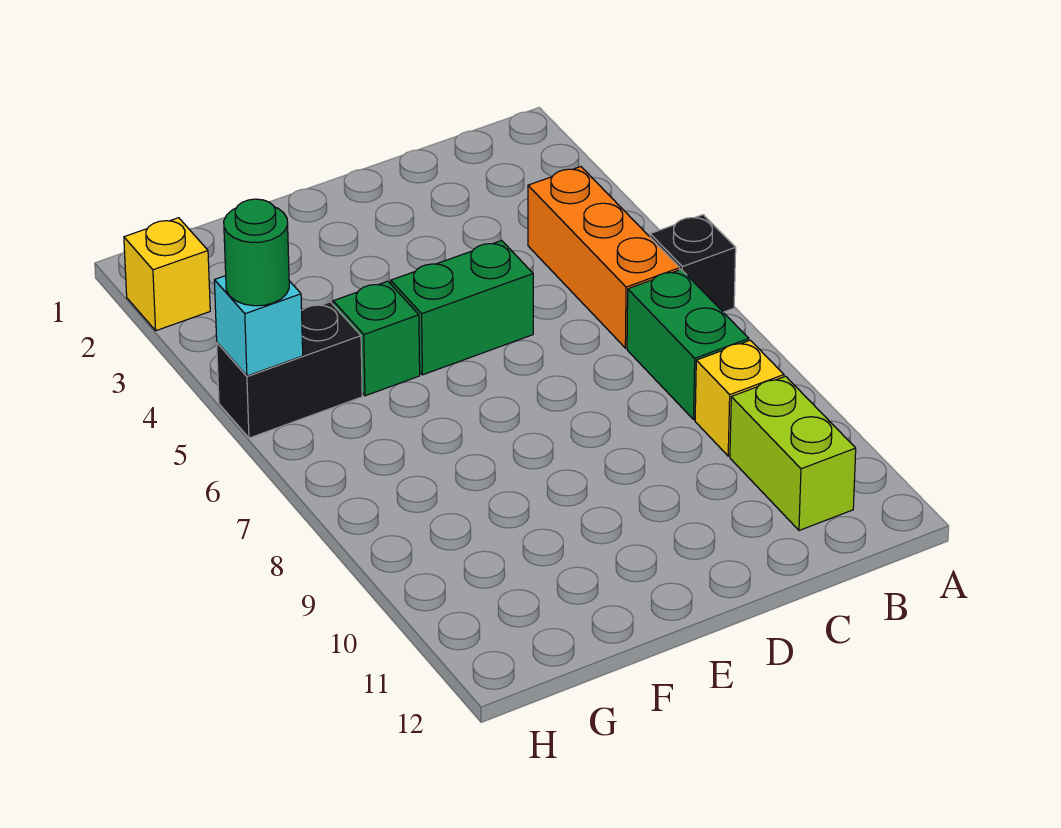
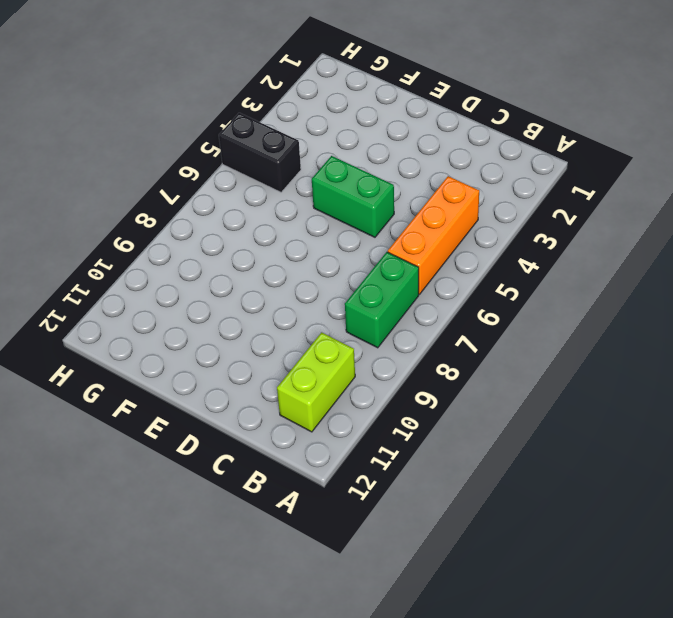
none -> black brick A6 level 1
none -> yellow brick B9 level 1

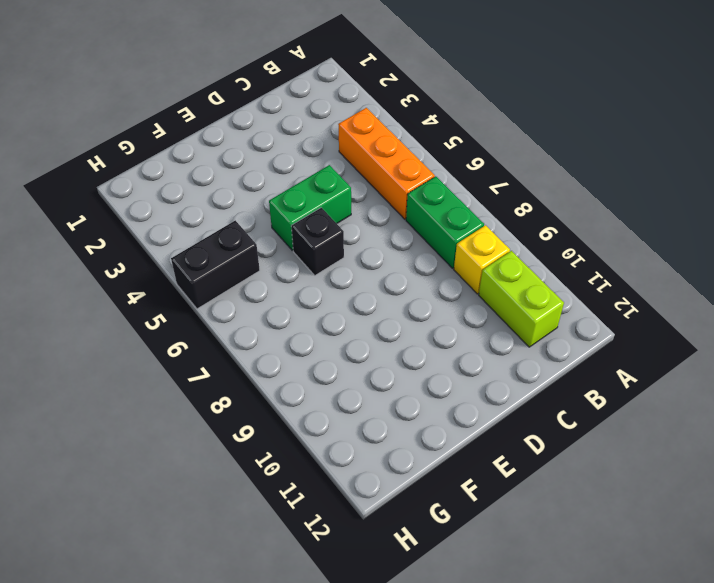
black brick E6 level 1 -> black brick A6 level 1
none -> green brick F5 level 1
none -> yellow brick H2 level 1

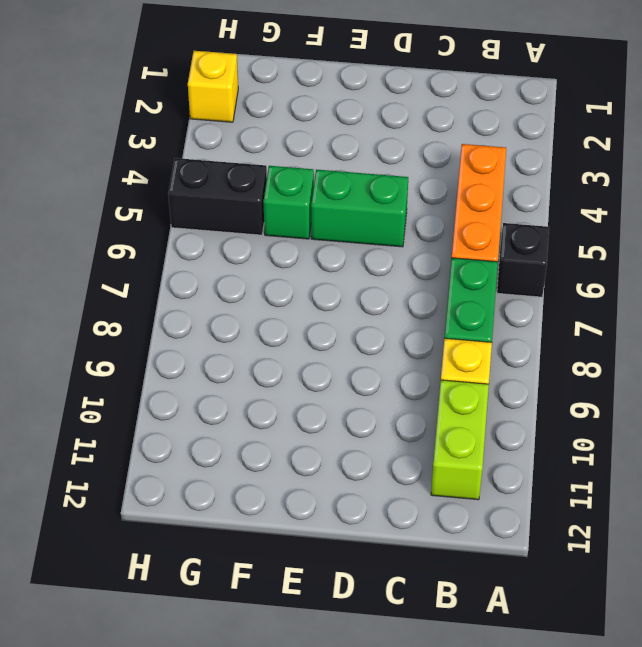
none -> cyan brick H5 level 2
none -> green round brick H5 level 3

